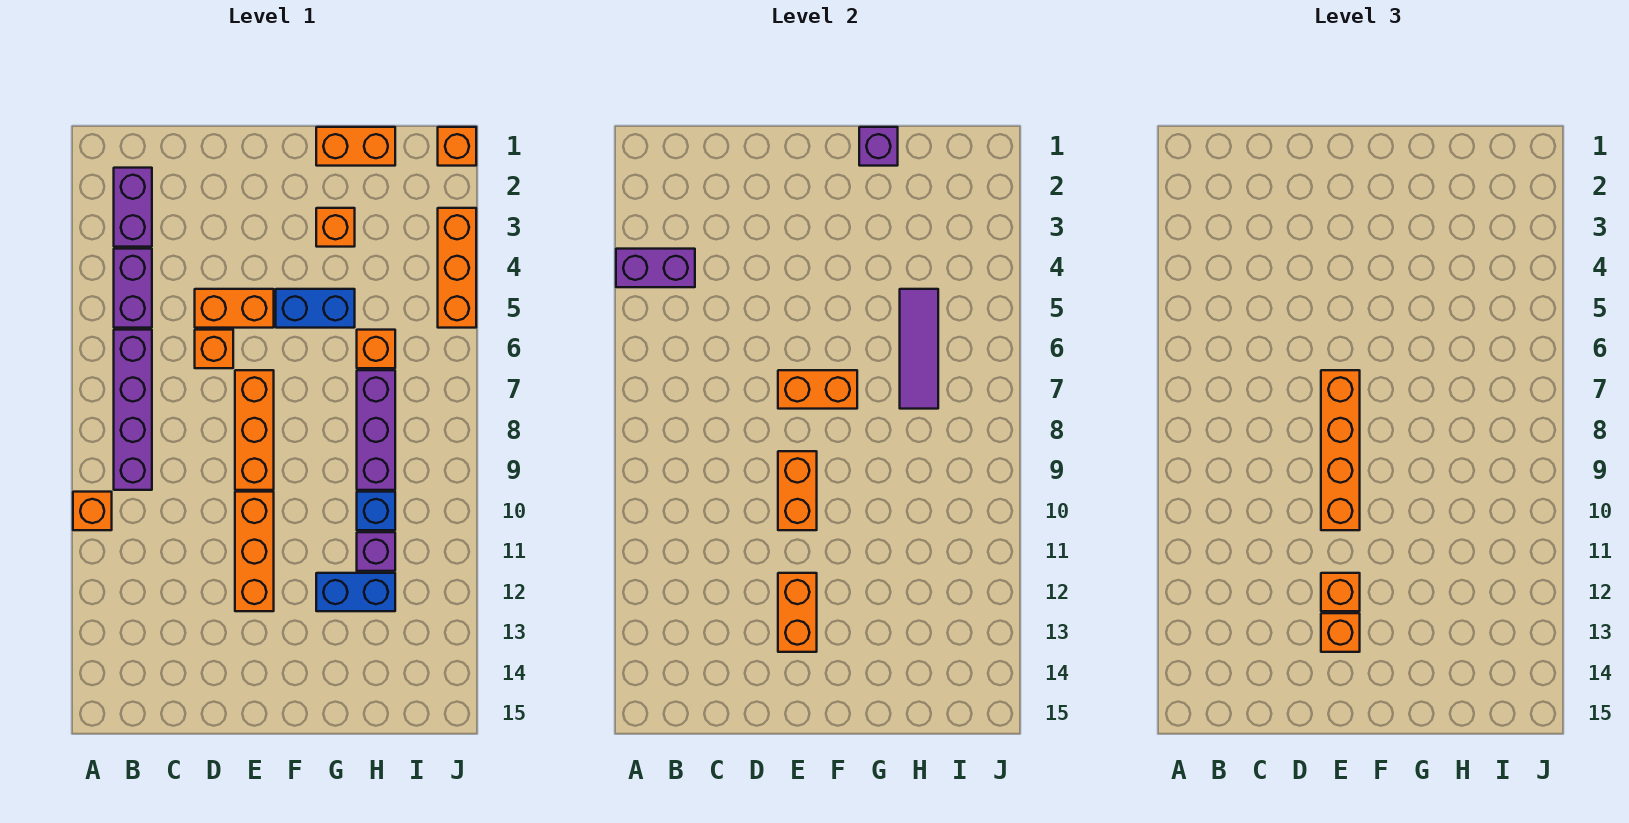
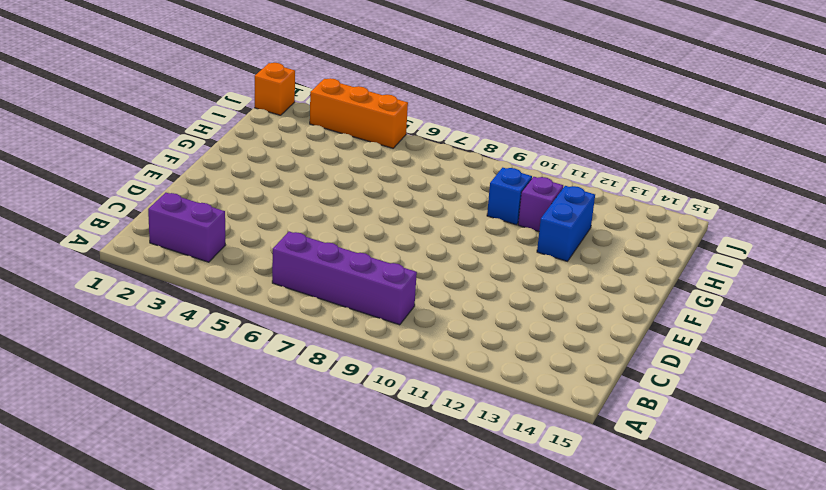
none -> orange brick A10 level 1
none -> purple brick B4:B5 level 1
none -> orange brick D5:E5 level 1

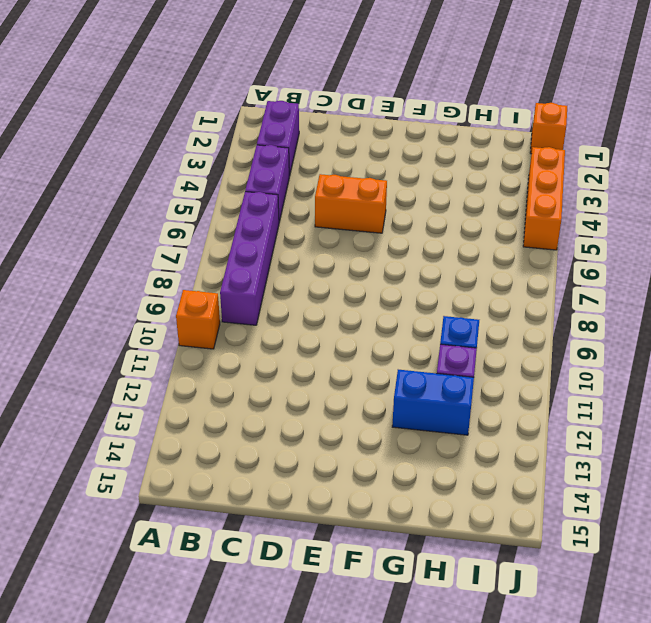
none -> orange brick D6 level 1
none -> orange brick E7:E9 level 1
none -> orange brick E10:E12 level 1

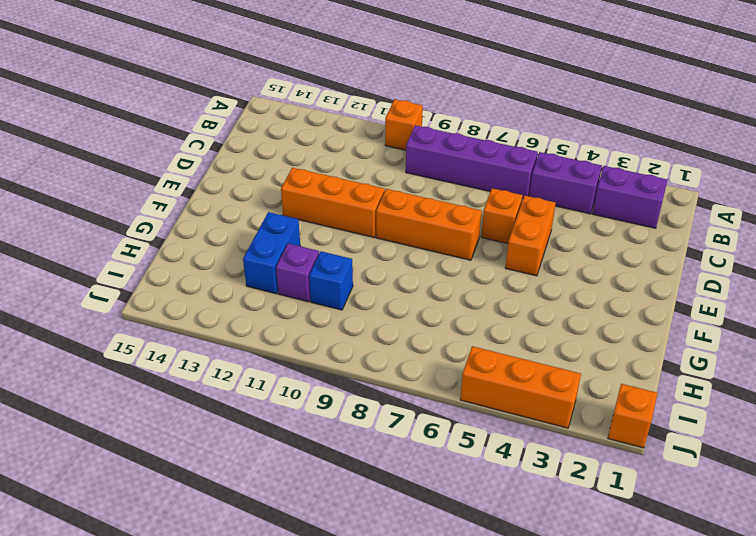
none -> blue brick F5:G5 level 1
none -> orange brick G1:H1 level 1
none -> orange brick G3 level 1

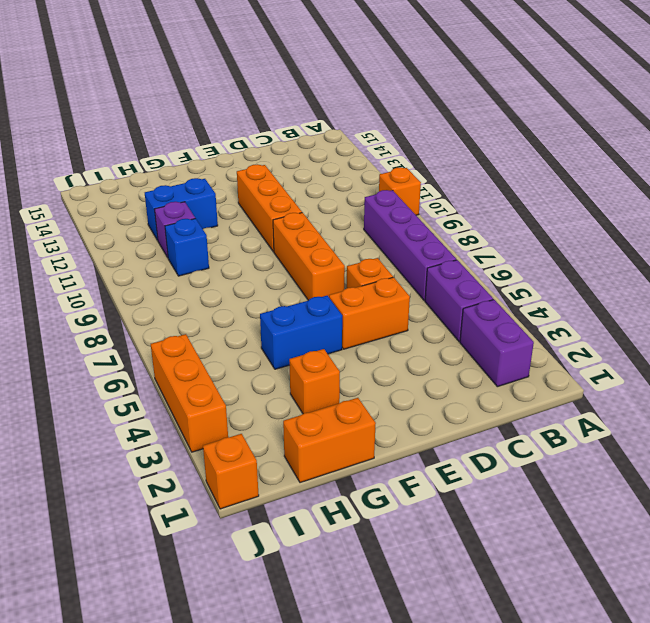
none -> orange brick H6 level 1
none -> purple brick H7:H9 level 1
none -> purple brick A4:B4 level 2

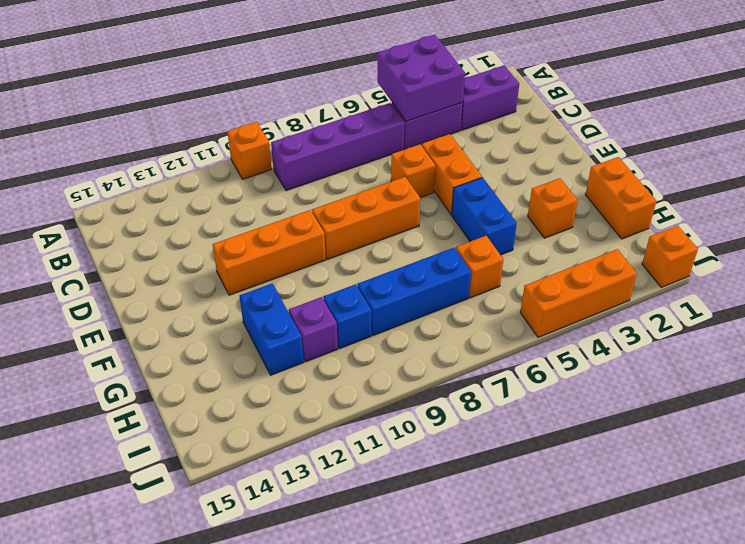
purple brick A4:B5 level 2 -> purple brick A4:B4 level 2
blue brick H7:H9 level 1 -> purple brick H7:H9 level 1
none -> orange brick E7:F7 level 2
none -> orange brick E9:E10 level 2
none -> orange brick E12:E13 level 2

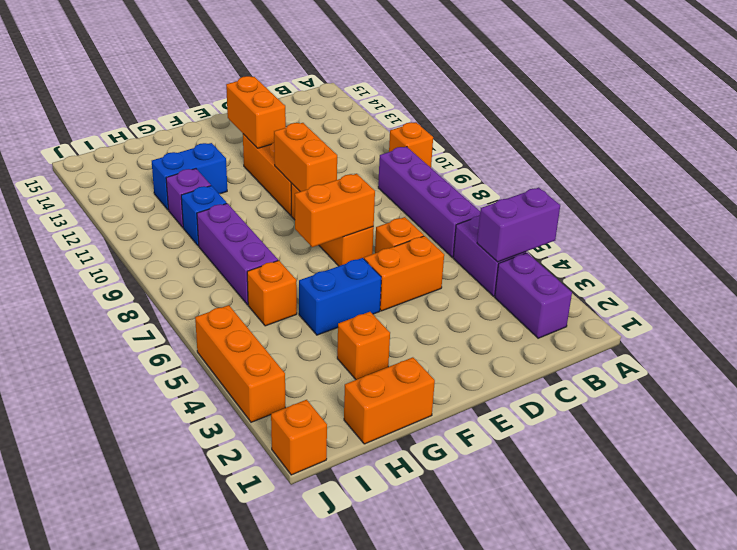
none -> purple brick G1 level 2
none -> purple tile H5:H7 level 2
none -> orange brick E7:E10 level 3

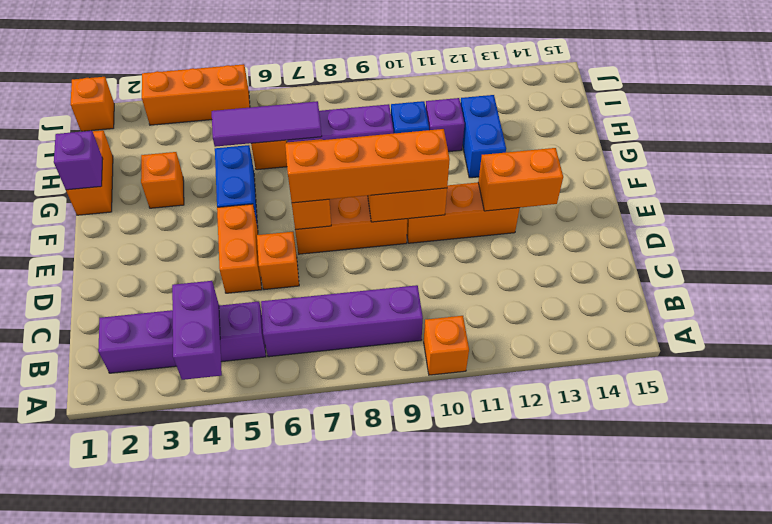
none -> orange brick E12 level 3
none -> orange brick E13 level 3

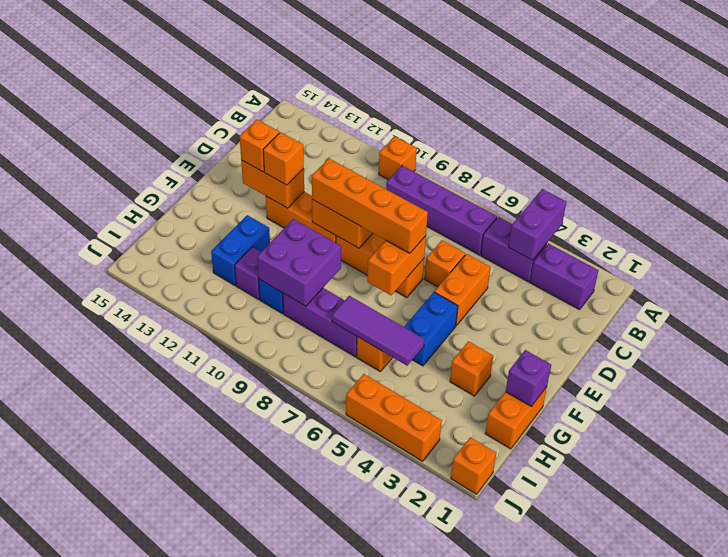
purple brick G9:H10 level 2 -> none

